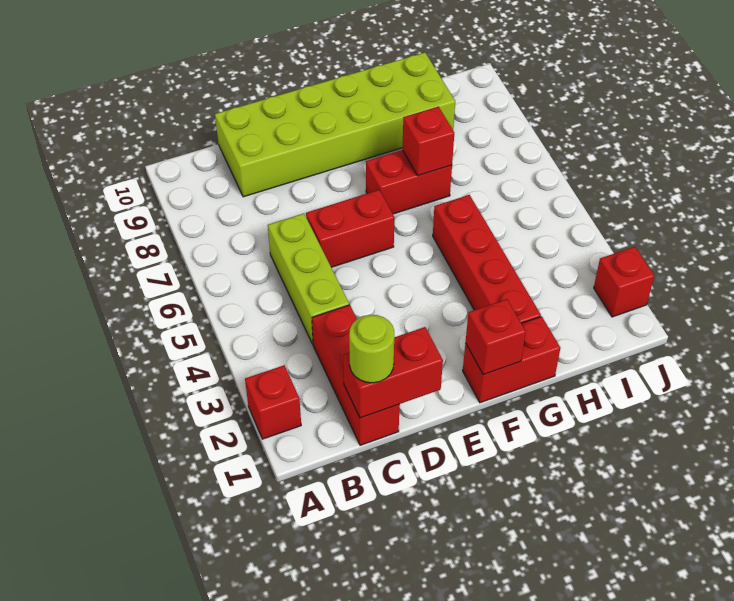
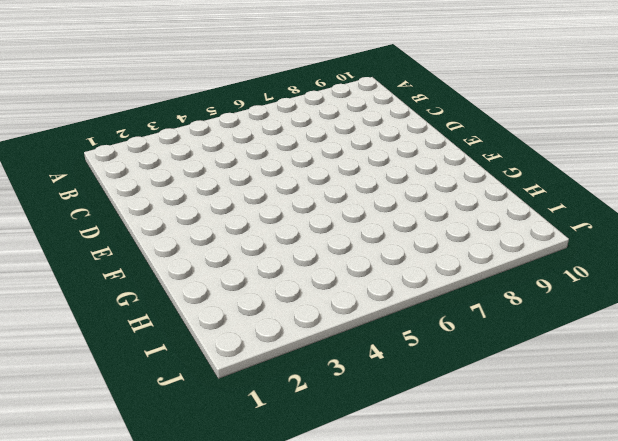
none -> red brick A2 level 1
none -> red brick C1:C3 level 1
none -> lime brick C4:C6 level 1

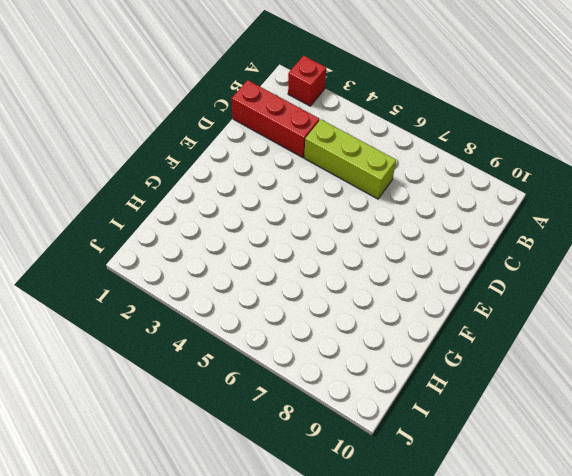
none -> lime brick C9:H10 level 1
none -> red brick D6:E6 level 1
none -> red brick F1:G1 level 1

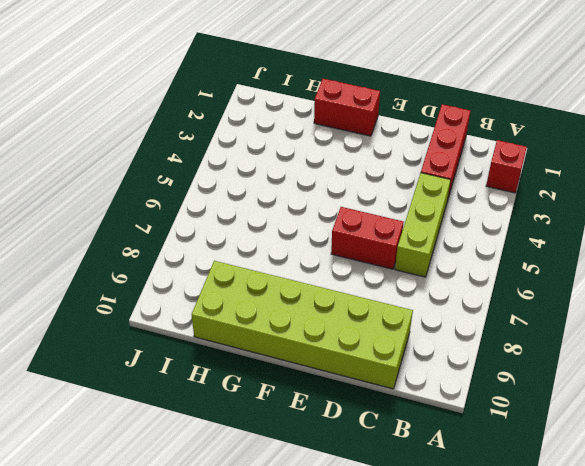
none -> red brick F7:G7 level 1
none -> red brick G2:G5 level 1
none -> red brick J2 level 1

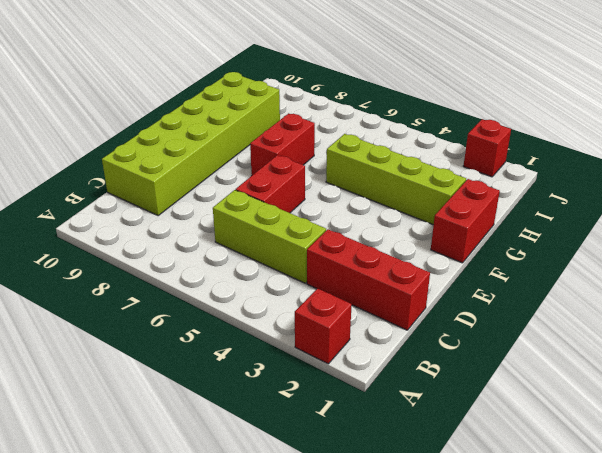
lime brick G2:G5 level 1 -> red brick G2:G5 level 1
none -> red brick C1:D1 level 2
none -> red brick F1 level 2
none -> red brick G7 level 2

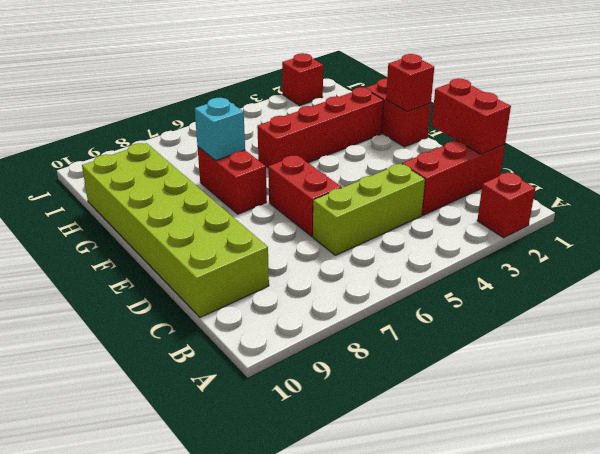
cyan brick G7 level 2 -> red brick G7 level 2
none -> lime round brick C1 level 3

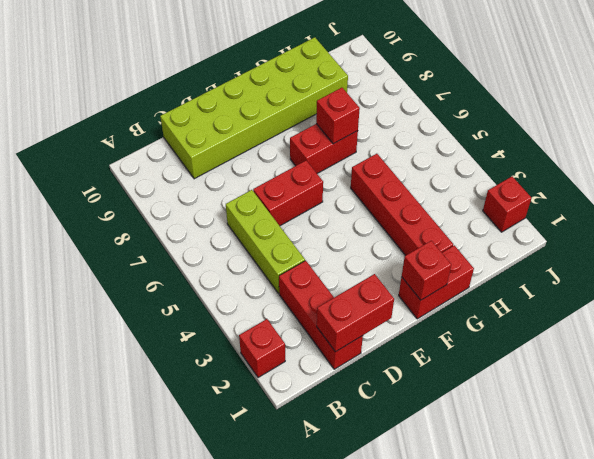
none -> lime round brick C1 level 3

